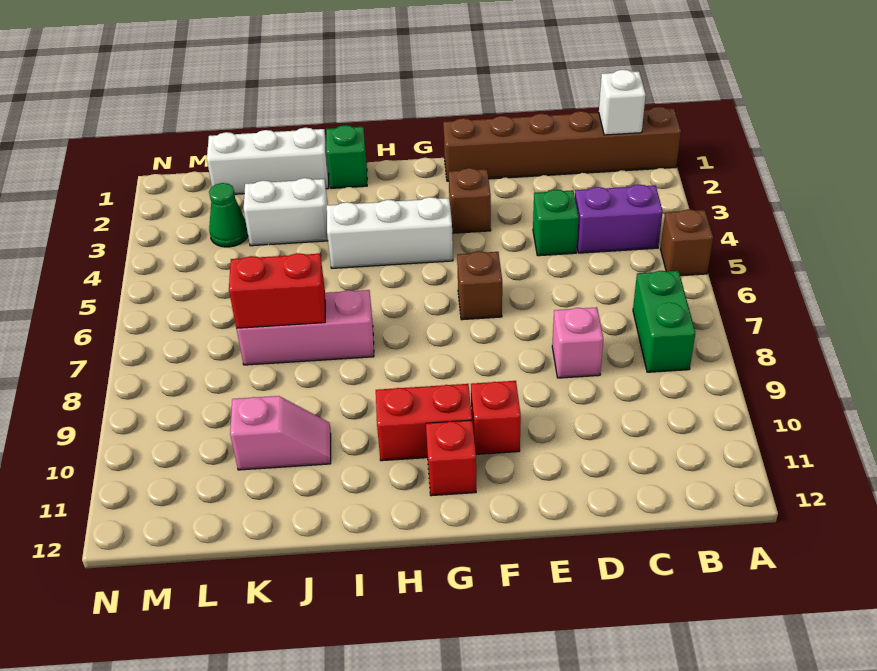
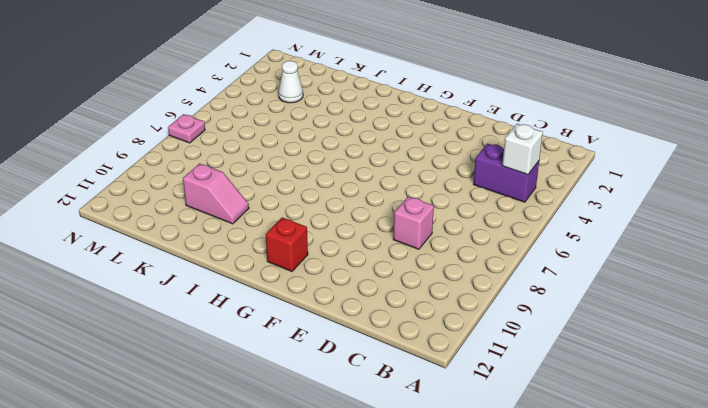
white brick B4 level 2 -> white brick B1 level 2
white cone L3 level 1 -> green cone L3 level 1
pink plate N7 level 1 -> none
none -> brown brick A1:F1 level 1
none -> brown brick A5 level 1
none -> green brick B7:B8 level 1

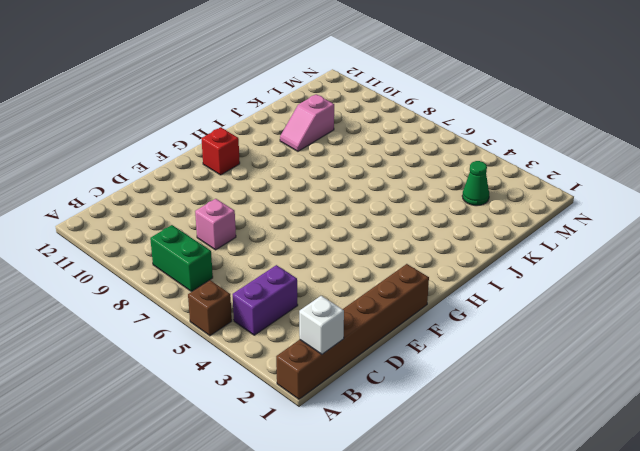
none -> green brick D4 level 1
none -> brown brick F3 level 1
none -> brown brick F6 level 1

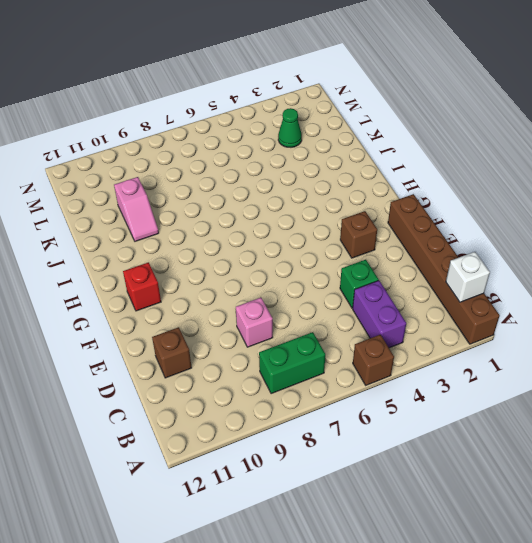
brown brick D11 level 1 -> brown brick F6 level 1
none -> red brick F10 level 1
none -> white brick G4:I4 level 1
none -> red brick G10:H10 level 1

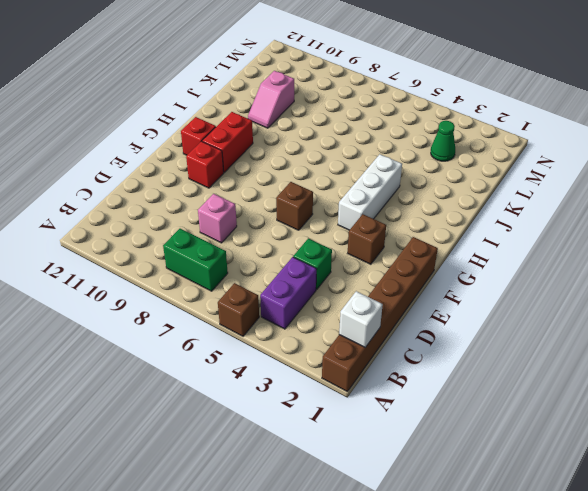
none -> green brick I1 level 1
none -> pink brick I7:K7 level 1
none -> white brick J1:L1 level 1

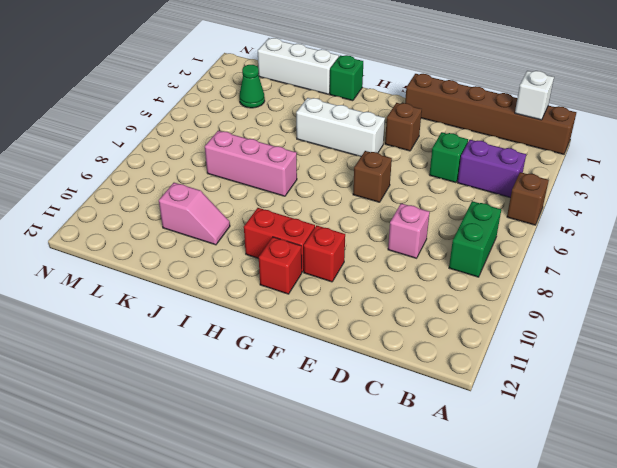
none -> white brick J3:K3 level 1
none -> red brick J7:K7 level 2

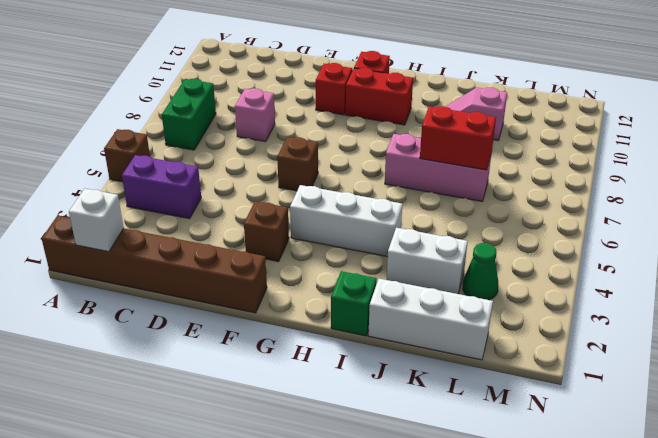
none -> green brick D4 level 1

